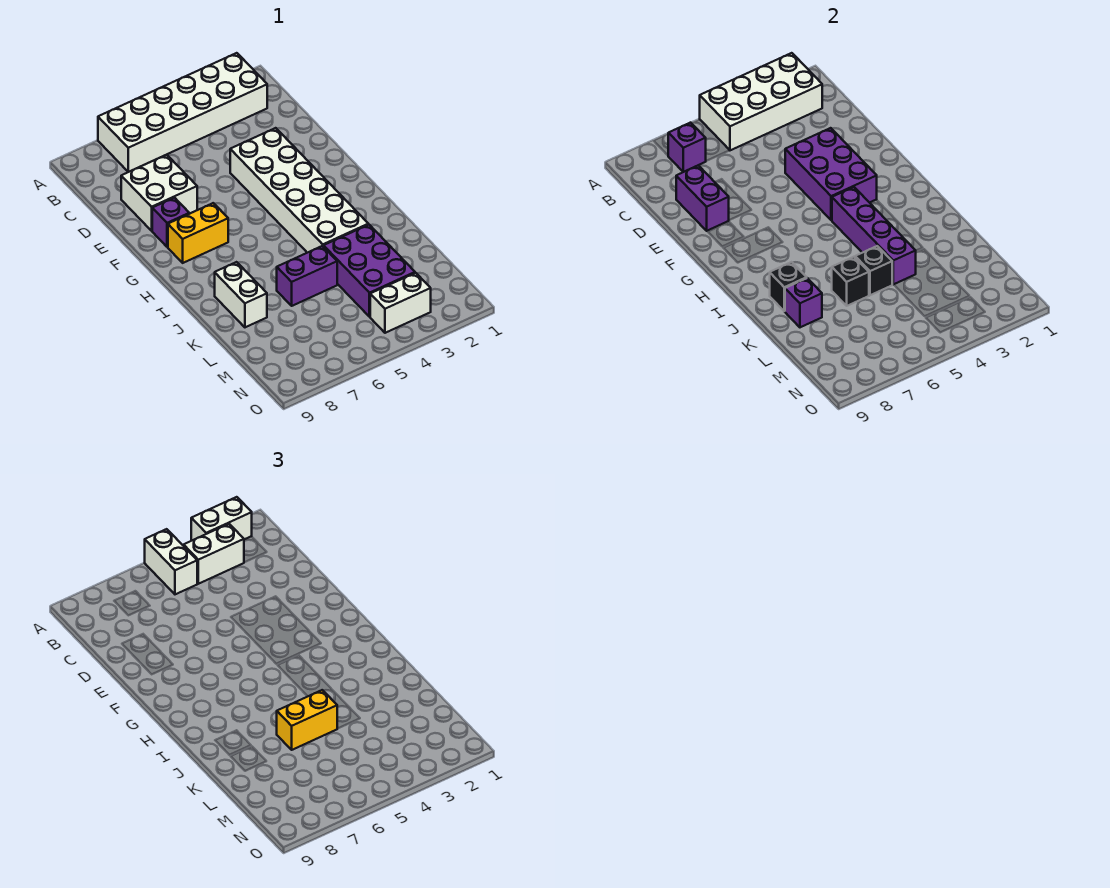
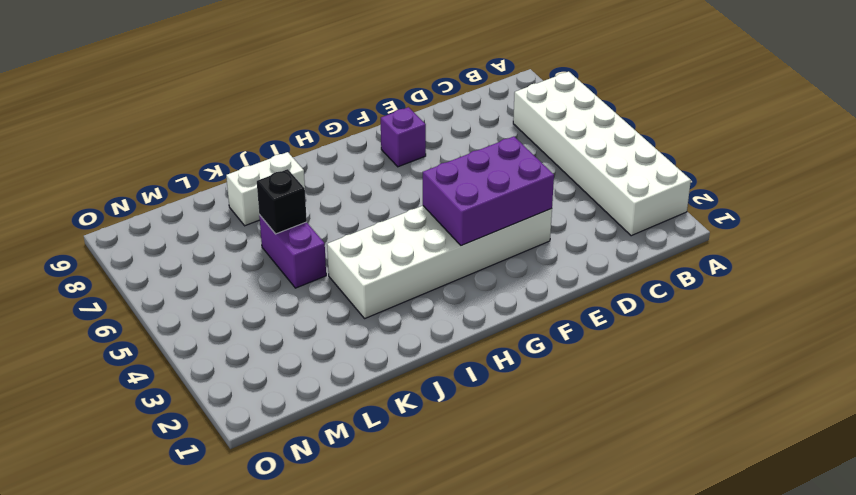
none -> white brick D7:E8 level 1
none -> yellow brick G7:G8 level 1
none -> purple brick K3:M4 level 1

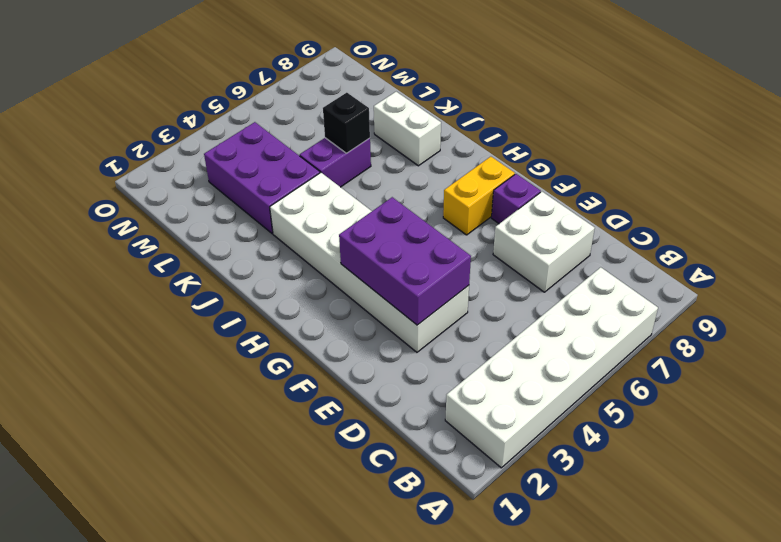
none -> white brick N3:N4 level 1
none -> white brick A2:B5 level 2
none -> purple brick B7 level 2

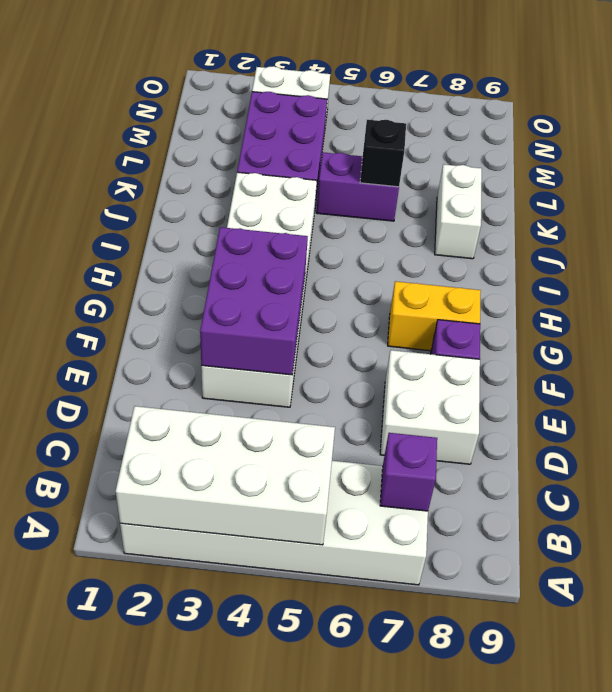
none -> purple brick D8:E8 level 2
none -> purple brick H4:K4 level 2
none -> black brick J8 level 2

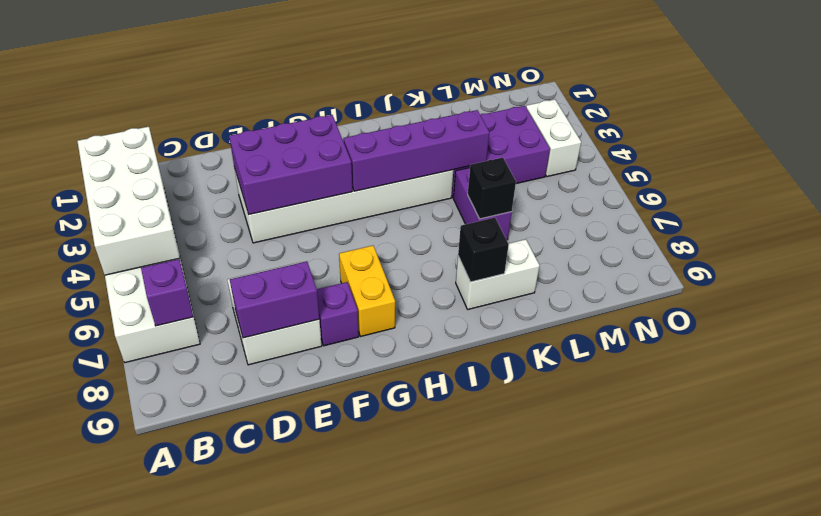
none -> black brick K5 level 2
none -> purple brick K8 level 2
none -> white brick A2:A3 level 3

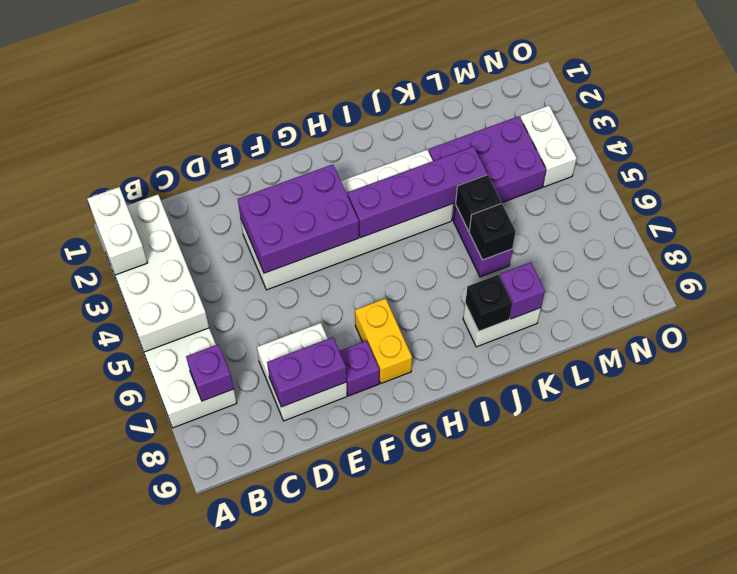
none -> white brick A5:B5 level 3
none -> white brick B3:B4 level 3
none -> yellow brick K5:K6 level 3

